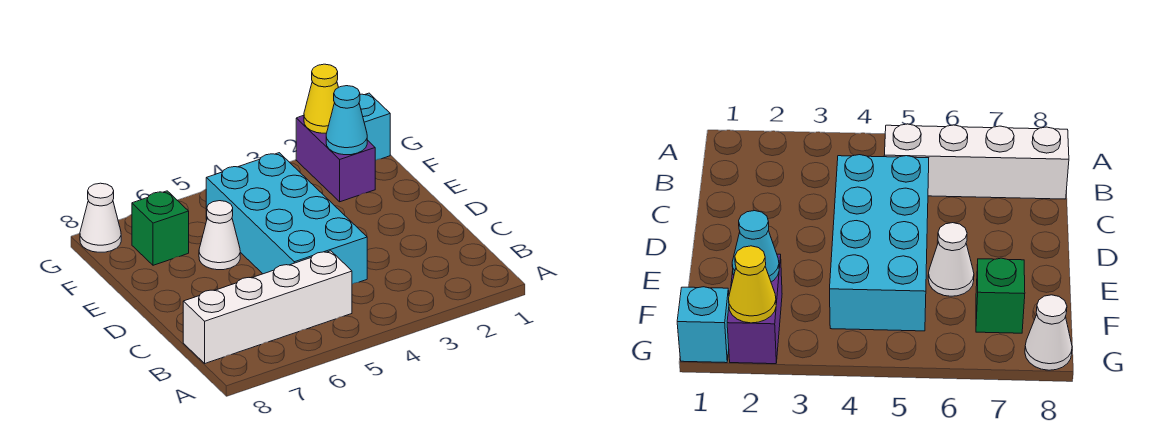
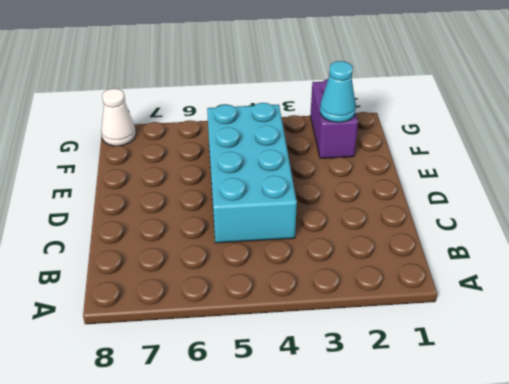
none -> white brick B5:B8 level 1
none -> white cone E6 level 1

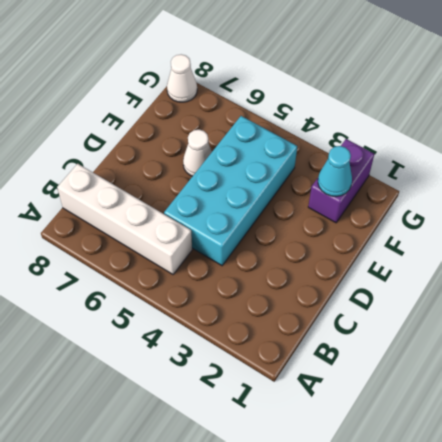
none -> green brick F7 level 1
none -> cyan brick G1 level 1

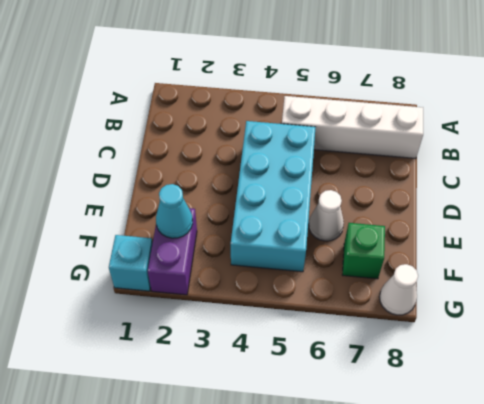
none -> yellow cone G2 level 2

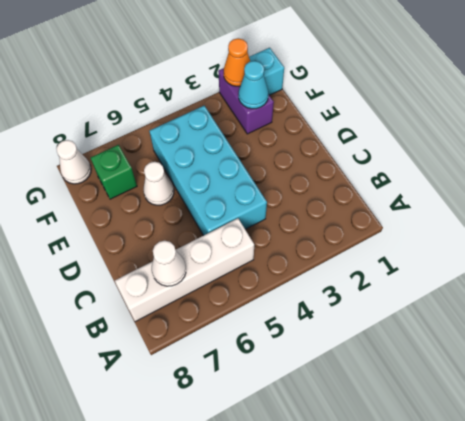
white cone B7 level 2 -> none
orange cone G2 level 2 -> yellow cone G2 level 2

